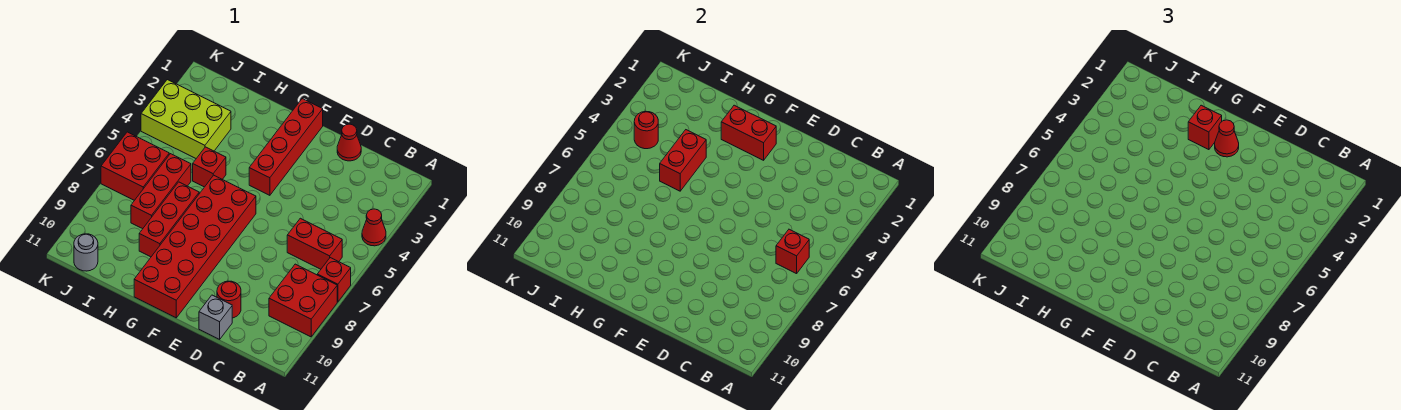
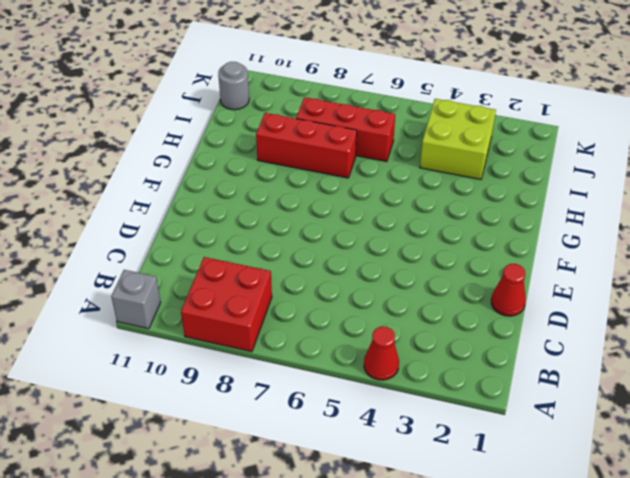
grey brick A11 level 1 -> grey brick D11 level 1
lime brick I3:J4 level 1 -> lime brick I3:K4 level 1
none -> red brick A7 level 1
none -> red brick B6:C6 level 1
none -> red round brick D10 level 1

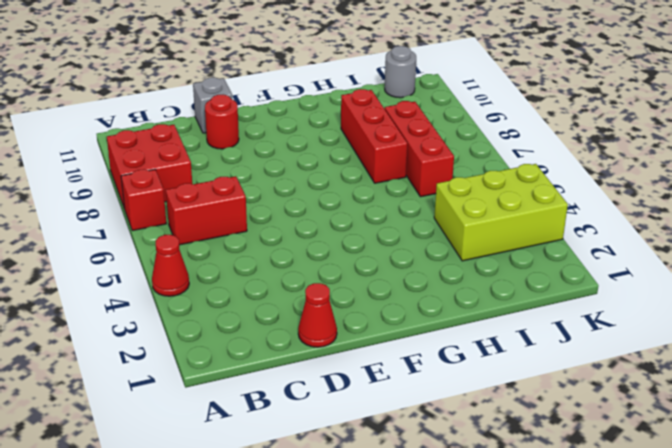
none -> red brick F1:F4 level 1
none -> red brick F6:G11 level 1
none -> red brick H5 level 1

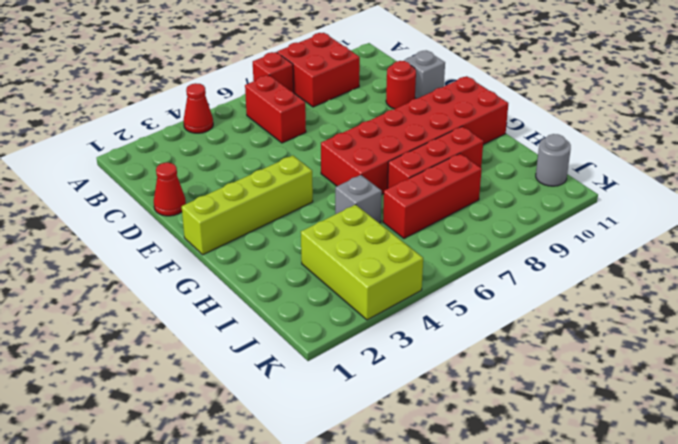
lime brick F1:F4 level 1 -> red brick F1:F4 level 1
grey brick H5 level 1 -> red brick H5 level 1
none -> red brick J6:K7 level 1
none -> red brick B6 level 2
none -> red brick F2:G2 level 2

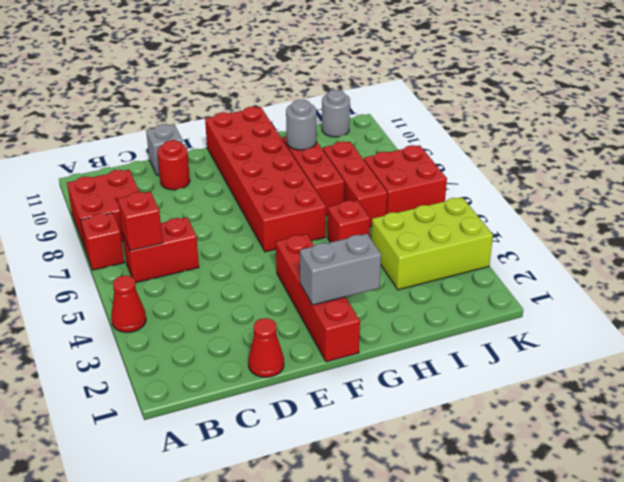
grey brick F2:G2 level 2 -> red brick F2:G2 level 2
grey round brick H9 level 2 -> none
none -> red brick H4:H5 level 2
none -> red round brick J4 level 2
none -> red cone F2 level 3

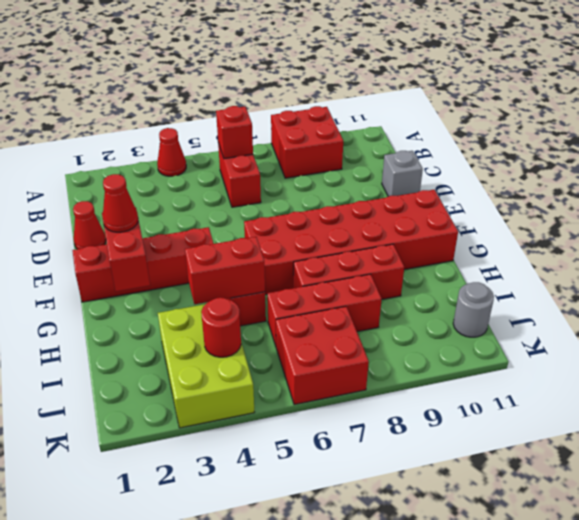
none -> red brick A7 level 1
none -> red round brick D10 level 1
none -> red brick G2 level 3

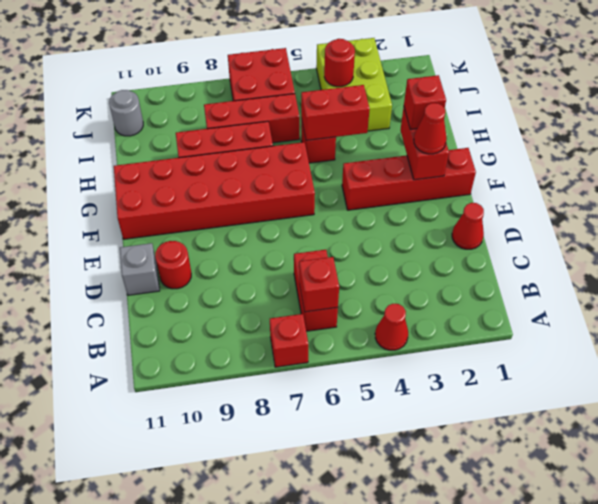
none -> red brick A8:B9 level 1

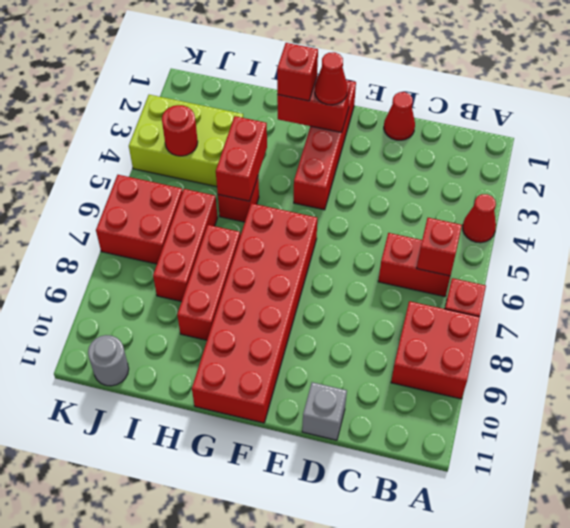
none -> red round brick D10 level 1

